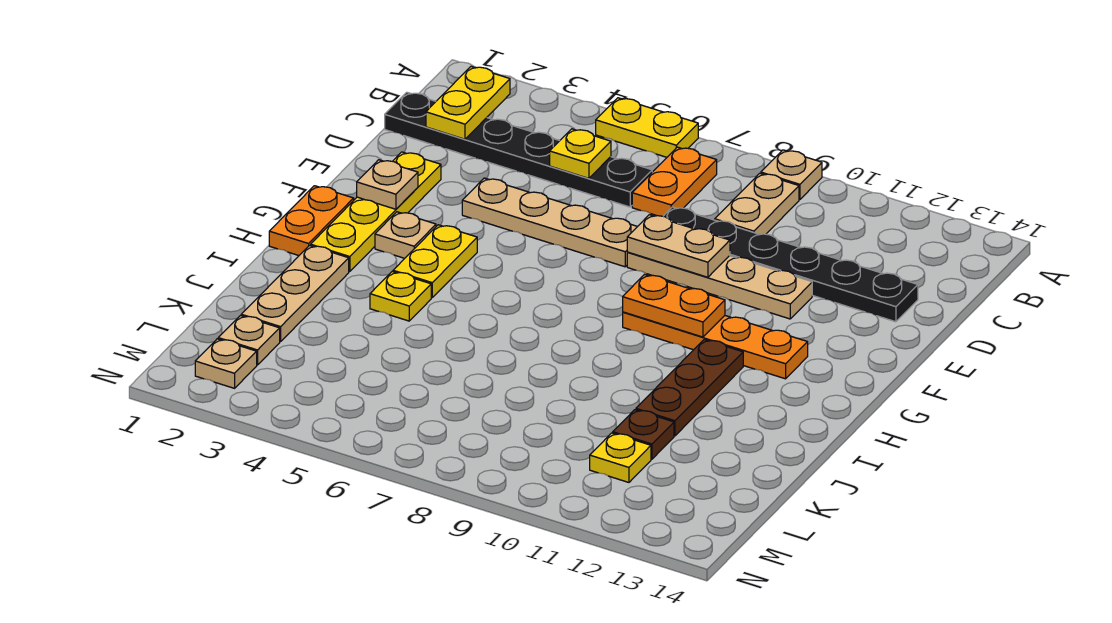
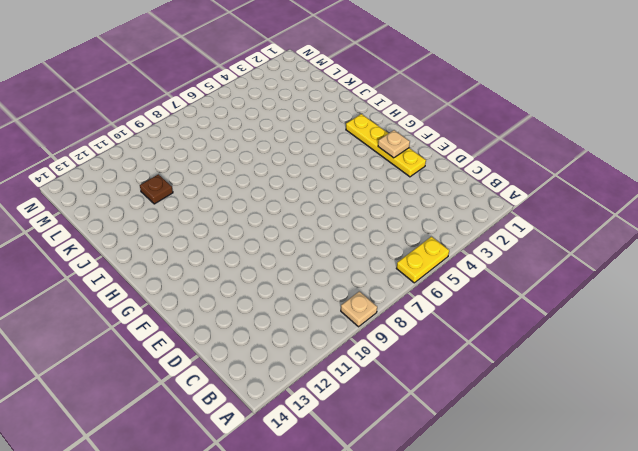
none -> orange plate B7:C7 level 1
none -> tan plate B9:C9 level 1
none -> black plate C1:C6 level 1

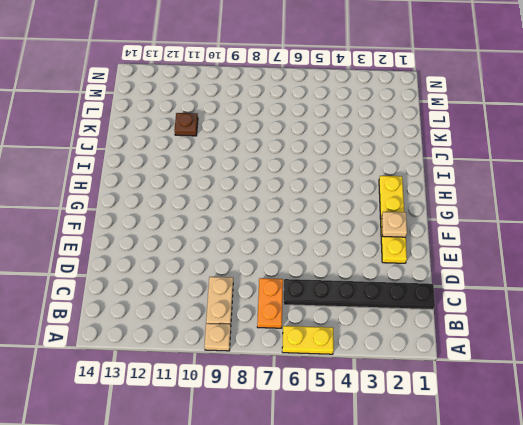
none -> black plate D8:D13 level 1
none -> tan plate E4:E7 level 1
none -> tan plate E8:E11 level 1

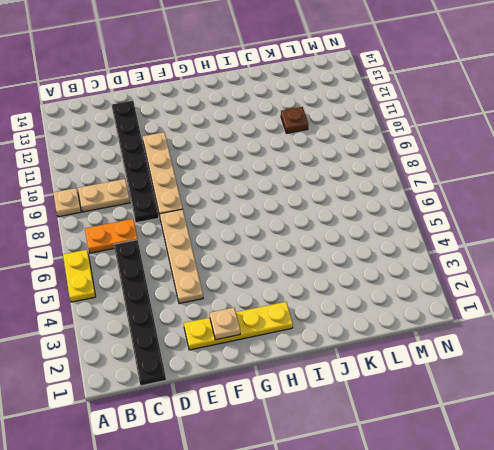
none -> orange plate G1:H1 level 1
none -> tan plate G3 level 1
none -> yellow plate G4:H4 level 1

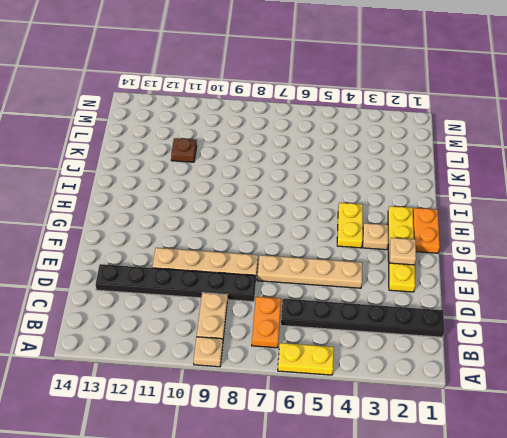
none -> orange plate G9:G12 level 1
none -> brown plate H11:J11 level 1
none -> tan plate I2:K2 level 1

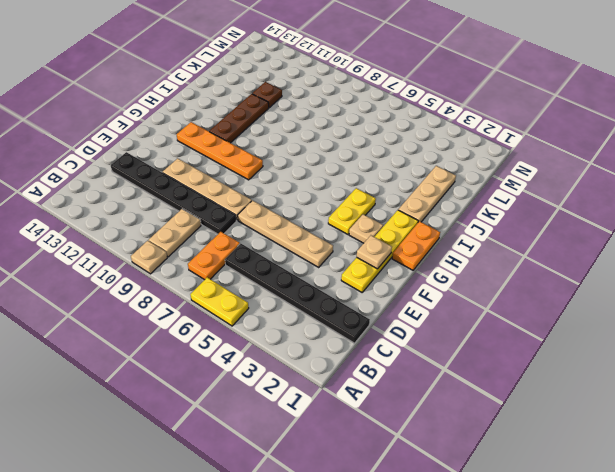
none -> yellow plate I4 level 1
none -> tan plate L2 level 1
none -> yellow plate L11 level 1

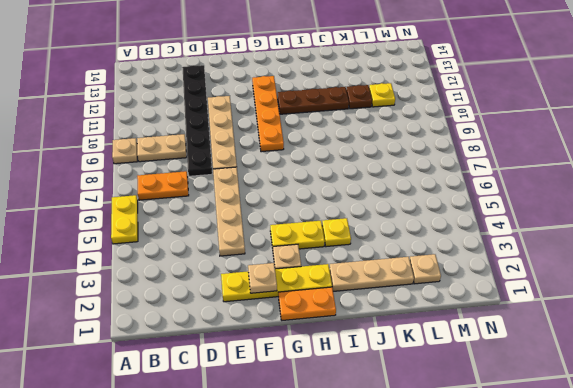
none -> black plate C1:C6 level 1
none -> tan plate M2 level 1
none -> yellow plate B2:C2 level 2

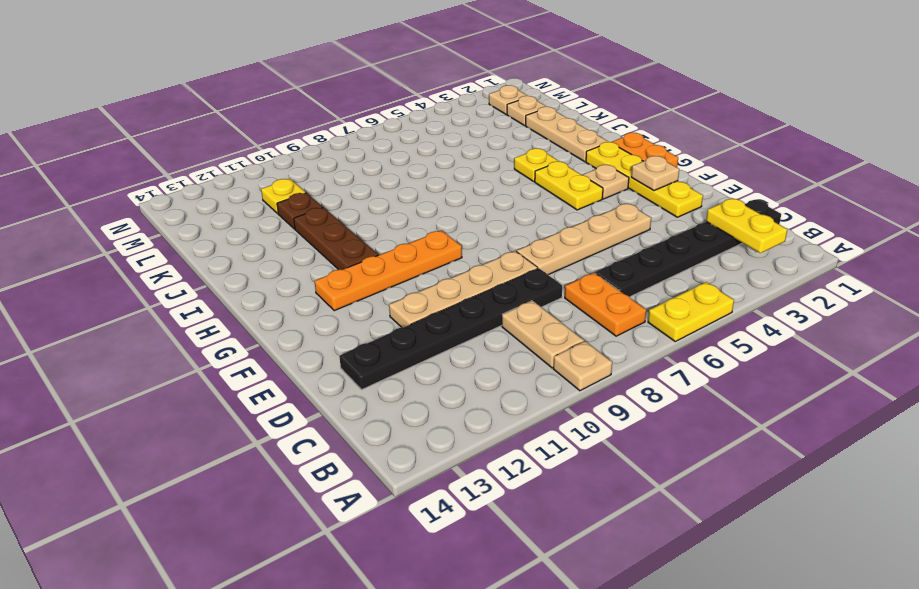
none -> yellow plate C5 level 2
none -> tan plate E8:E9 level 2
none -> orange plate G9:G10 level 2

